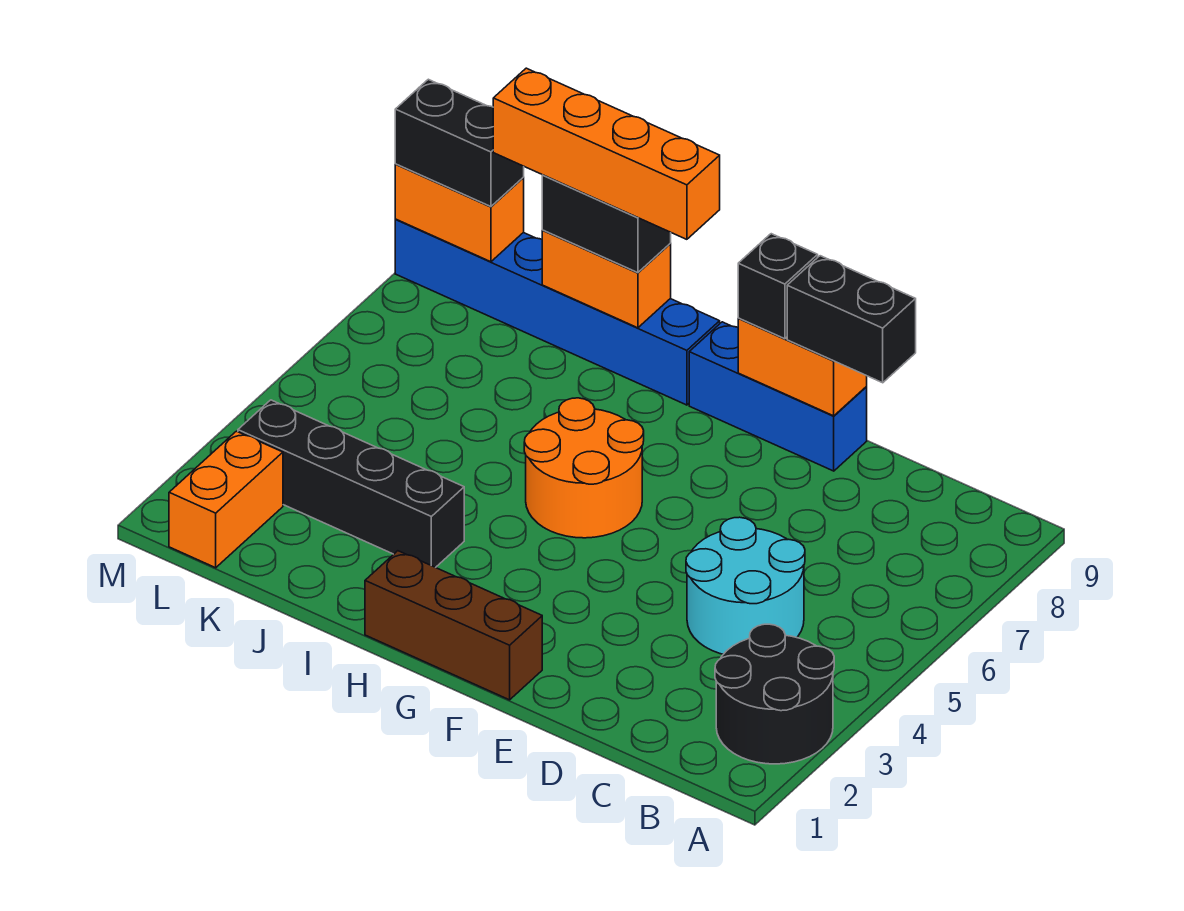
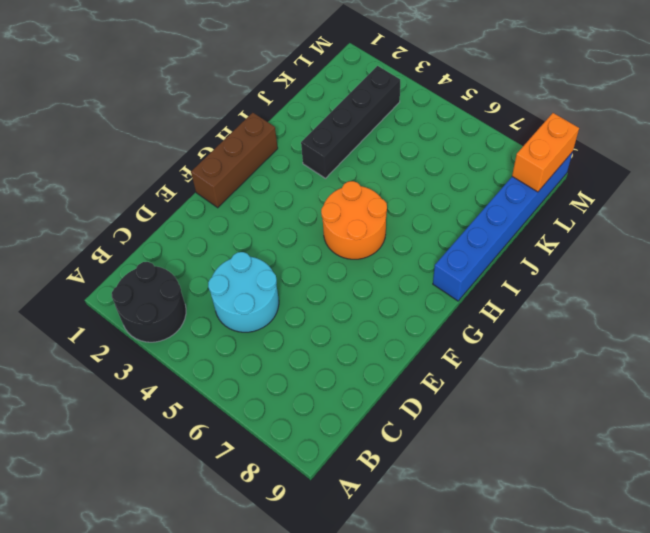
none -> blue brick E9:G9 level 1
none -> orange brick L1:L2 level 1
none -> orange brick E9:F9 level 2

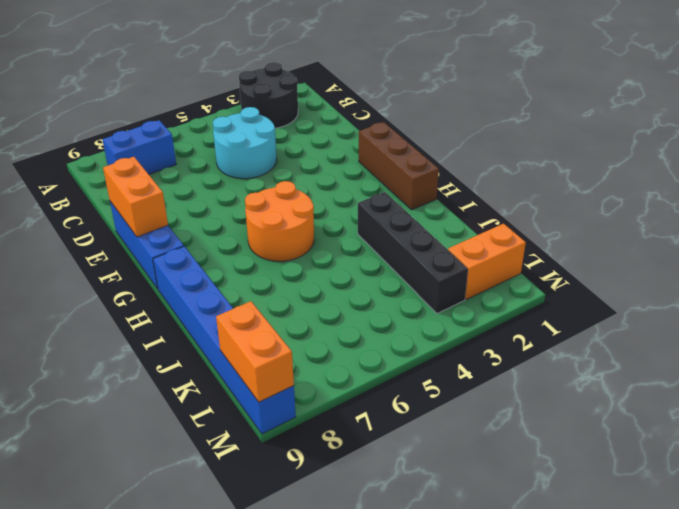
blue brick B7:B8 level 1 -> none
none -> orange brick I9:J9 level 2
none -> black brick D9:E9 level 3
none -> black brick F9 level 3

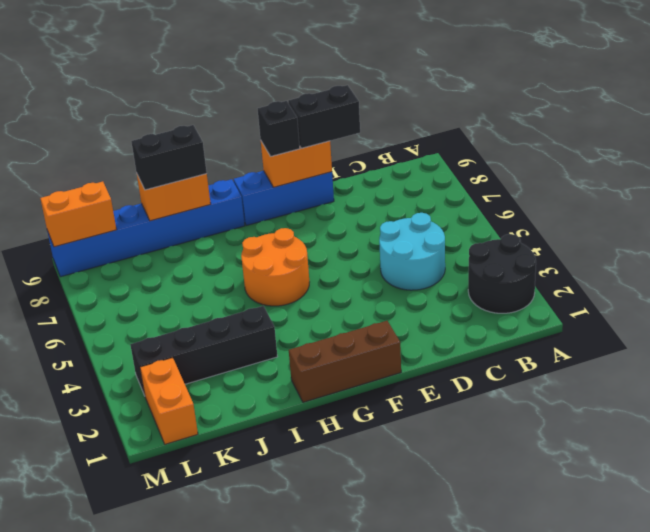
none -> black brick L9:M9 level 3
none -> orange brick H9:K9 level 4

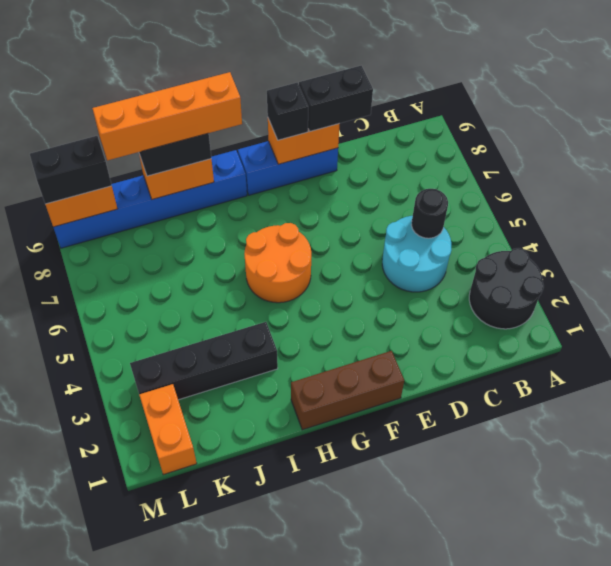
black round brick C5 level 2 -> none

